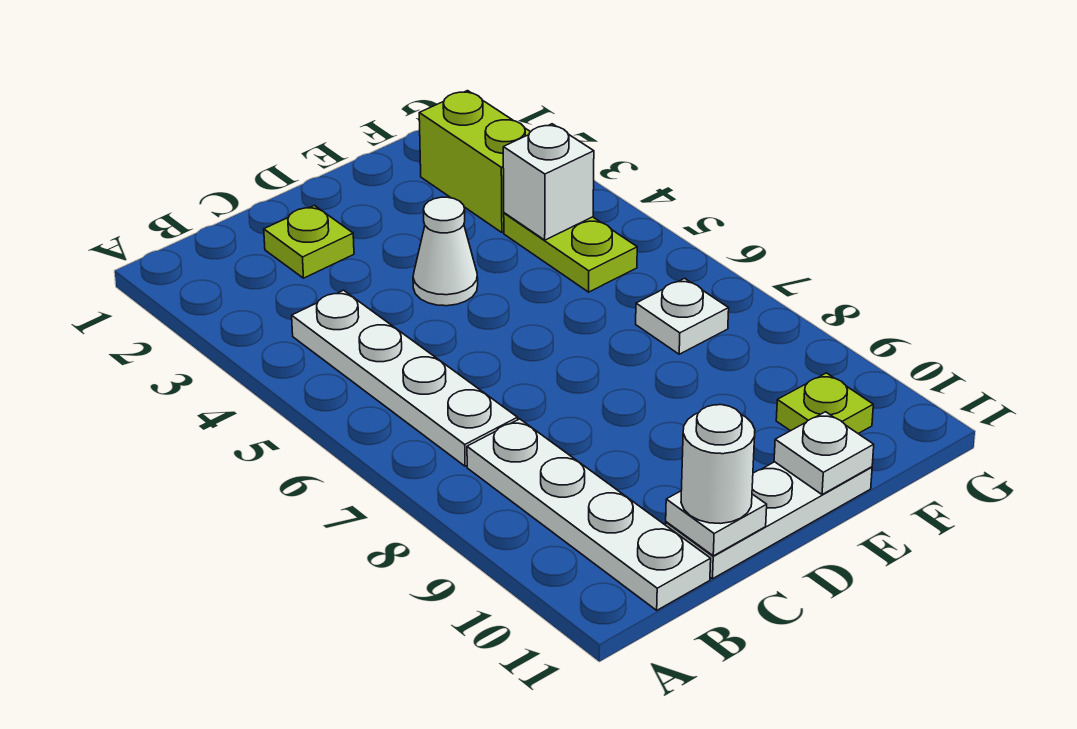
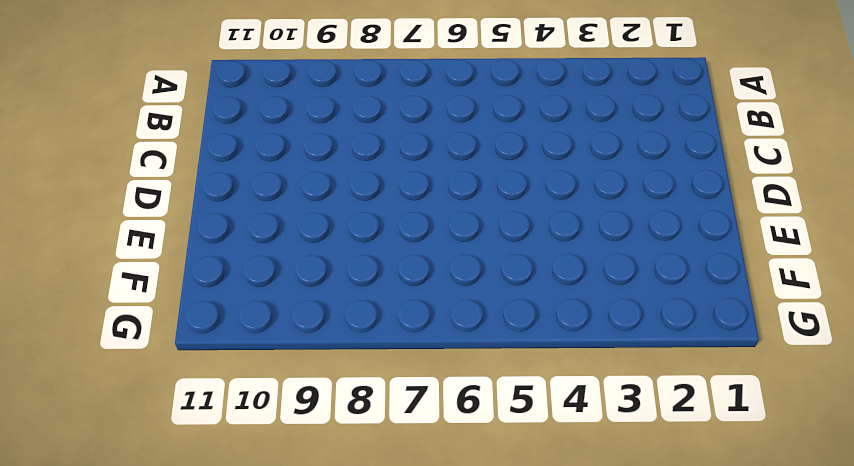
none -> white plate B4:B7 level 1
none -> white plate B8:B11 level 1
none -> lime plate C2 level 1

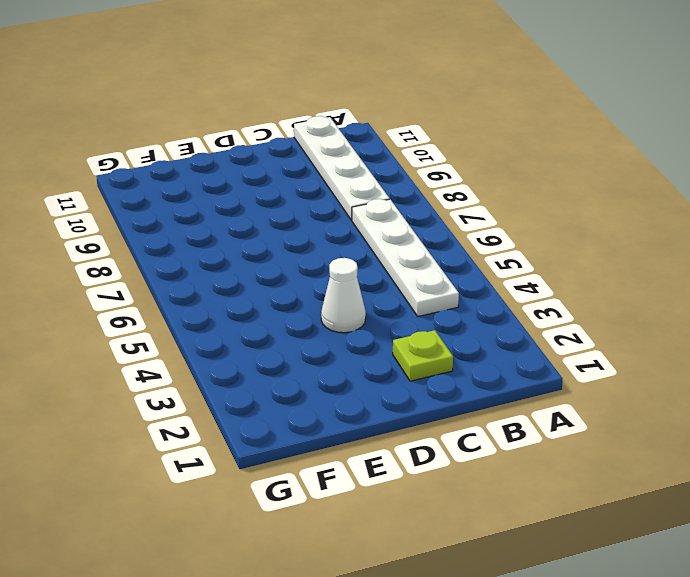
none -> white plate C11:E11 level 1
none -> lime brick F2:F3 level 1
none -> lime plate F4:F5 level 1

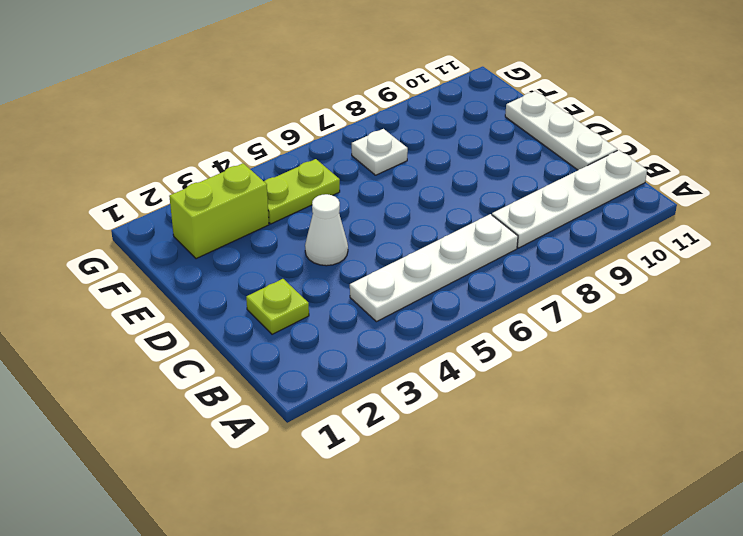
none -> lime plate F10 level 1
none -> white plate C11 level 2
none -> white plate E11 level 2

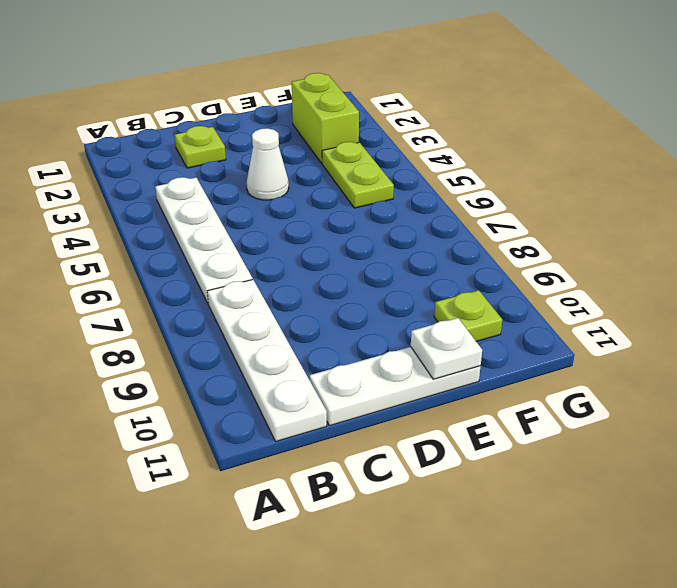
none -> white plate F7 level 1
none -> white plate C11 level 2
none -> white brick F4 level 2

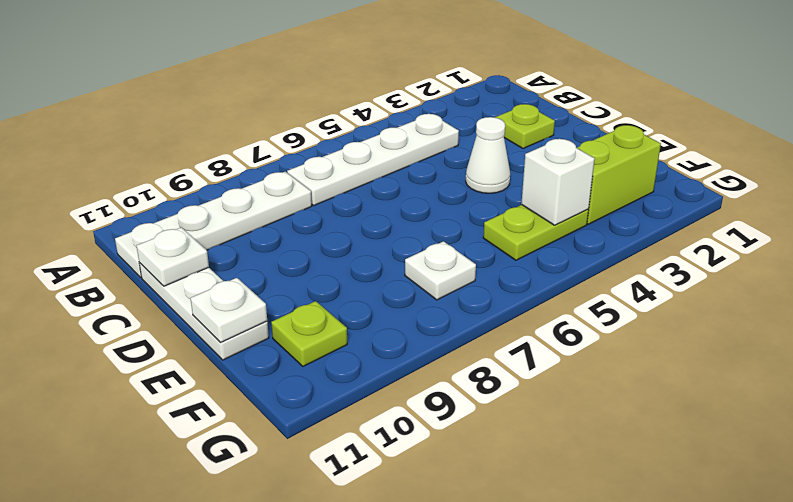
none -> white round brick C11 level 3

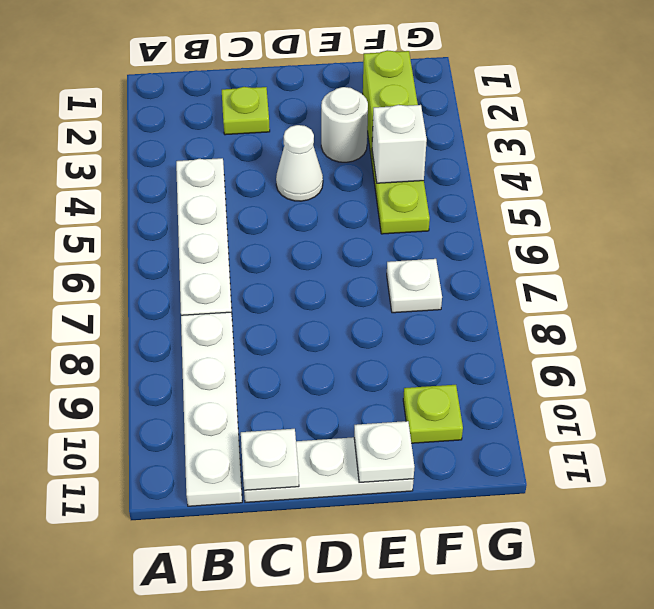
white round brick E3 level 1 -> white round brick C11 level 3

